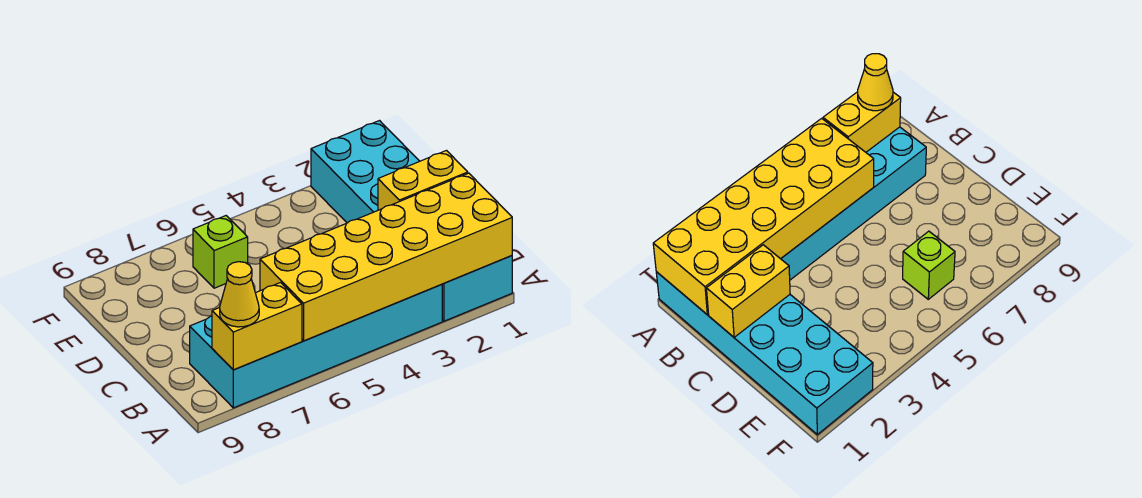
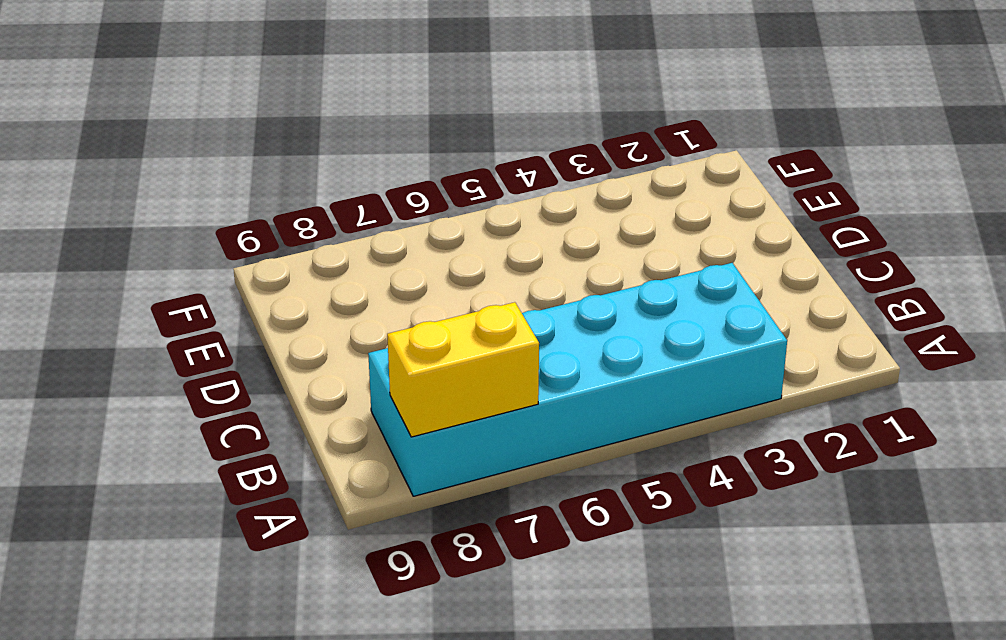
none -> cyan brick A1:F2 level 1
none -> lime brick E6 level 1

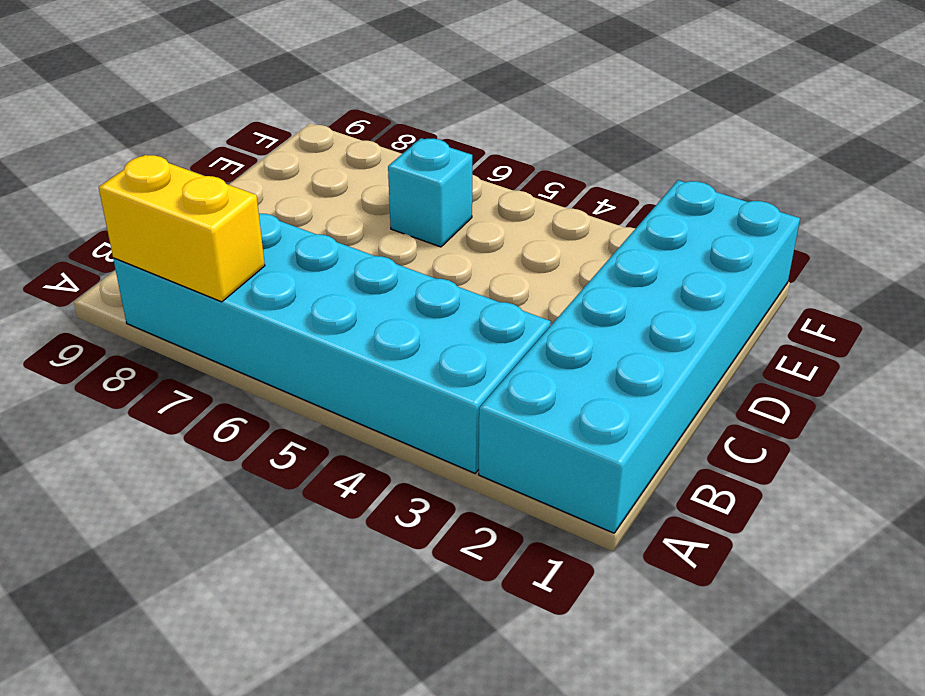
cyan brick E6 level 1 -> lime brick E6 level 1
none -> yellow brick A1:B6 level 2
none -> yellow brick C1:C2 level 2

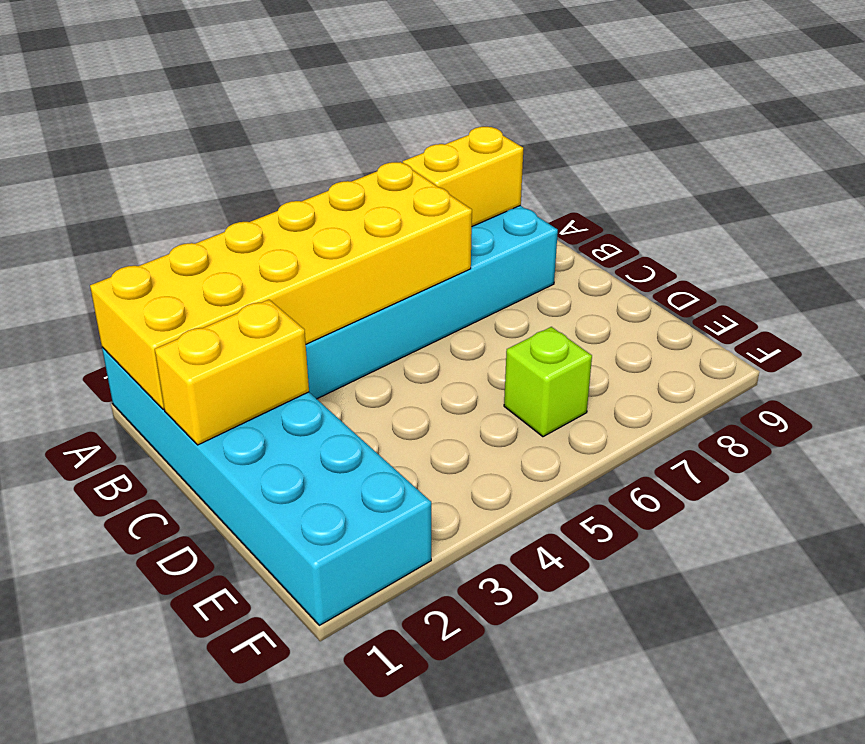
none -> yellow cone A8 level 3

